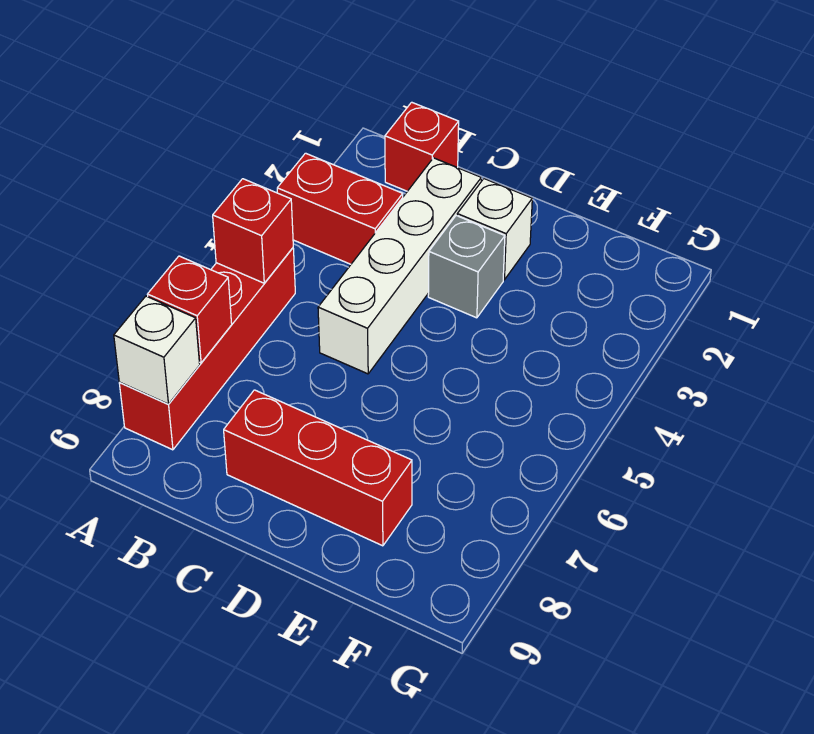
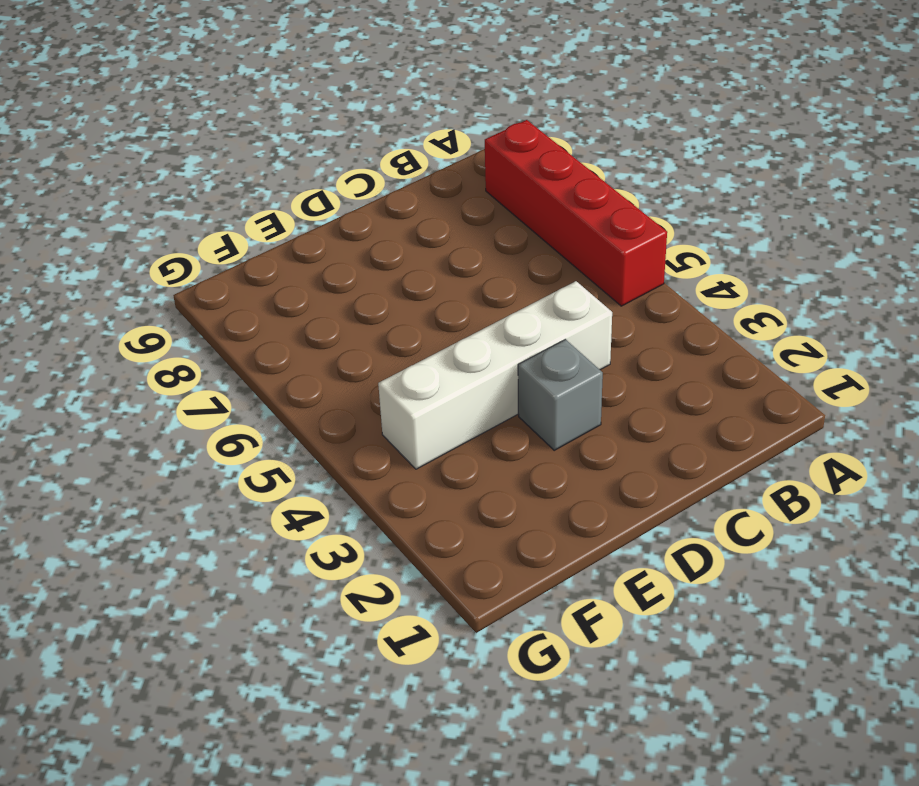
white brick C4:F4 level 1 -> white brick C2:C5 level 1
none -> red brick A3:B3 level 1
none -> red brick B1 level 1

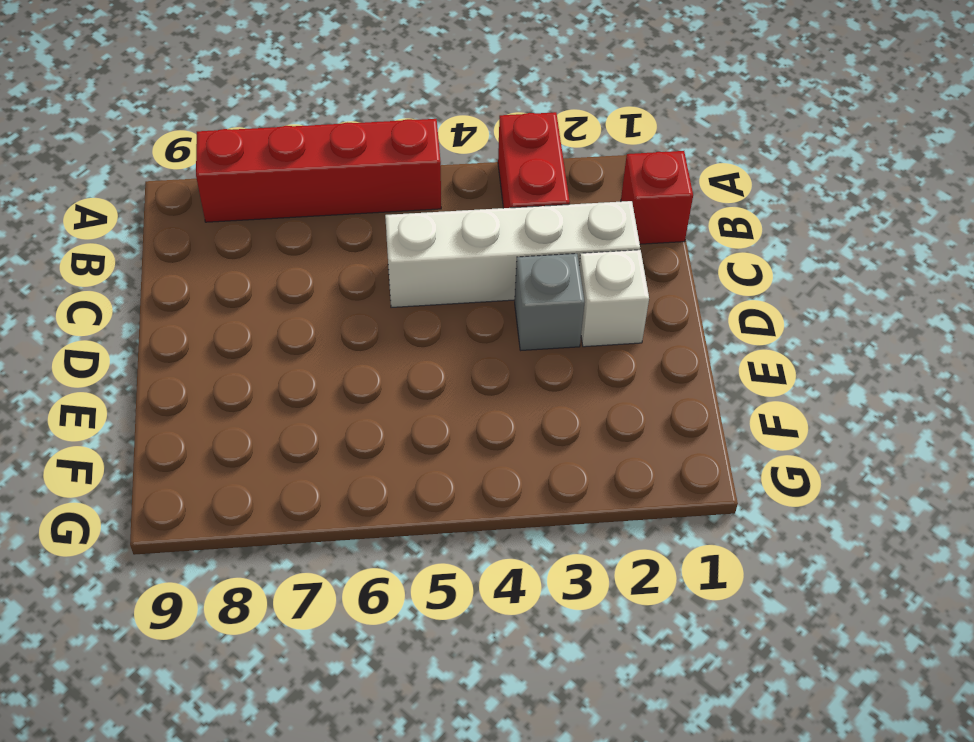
none -> red brick C8:E8 level 1
none -> red brick A5 level 2

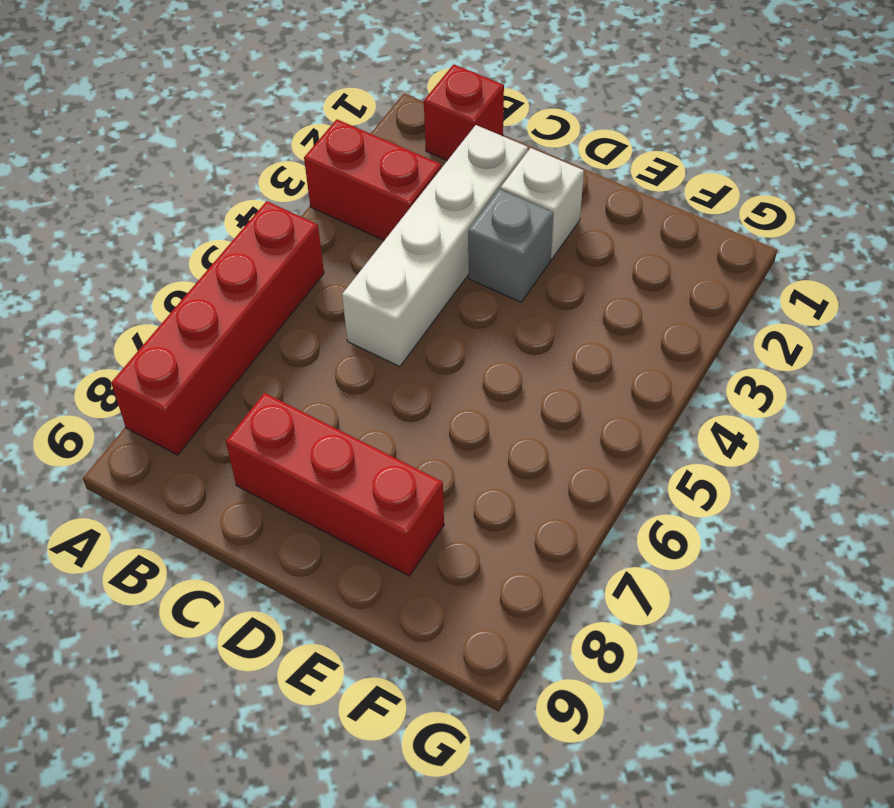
none -> red brick A5 level 2
none -> red brick A7 level 2

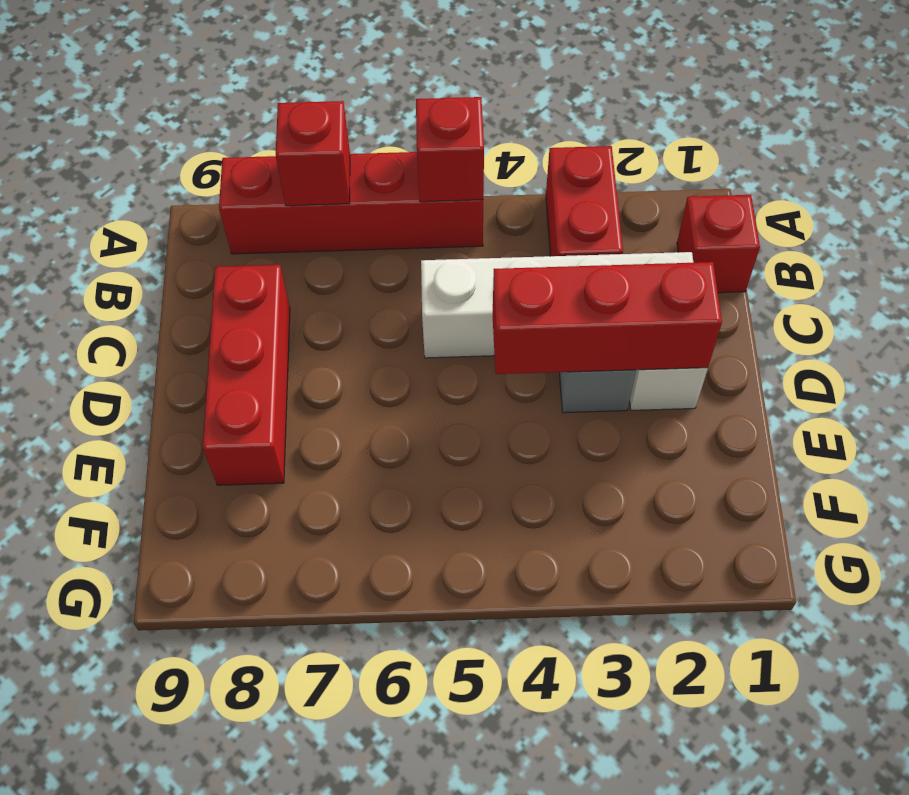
red brick D2:D4 level 2 -> none
none -> white brick A8 level 2

